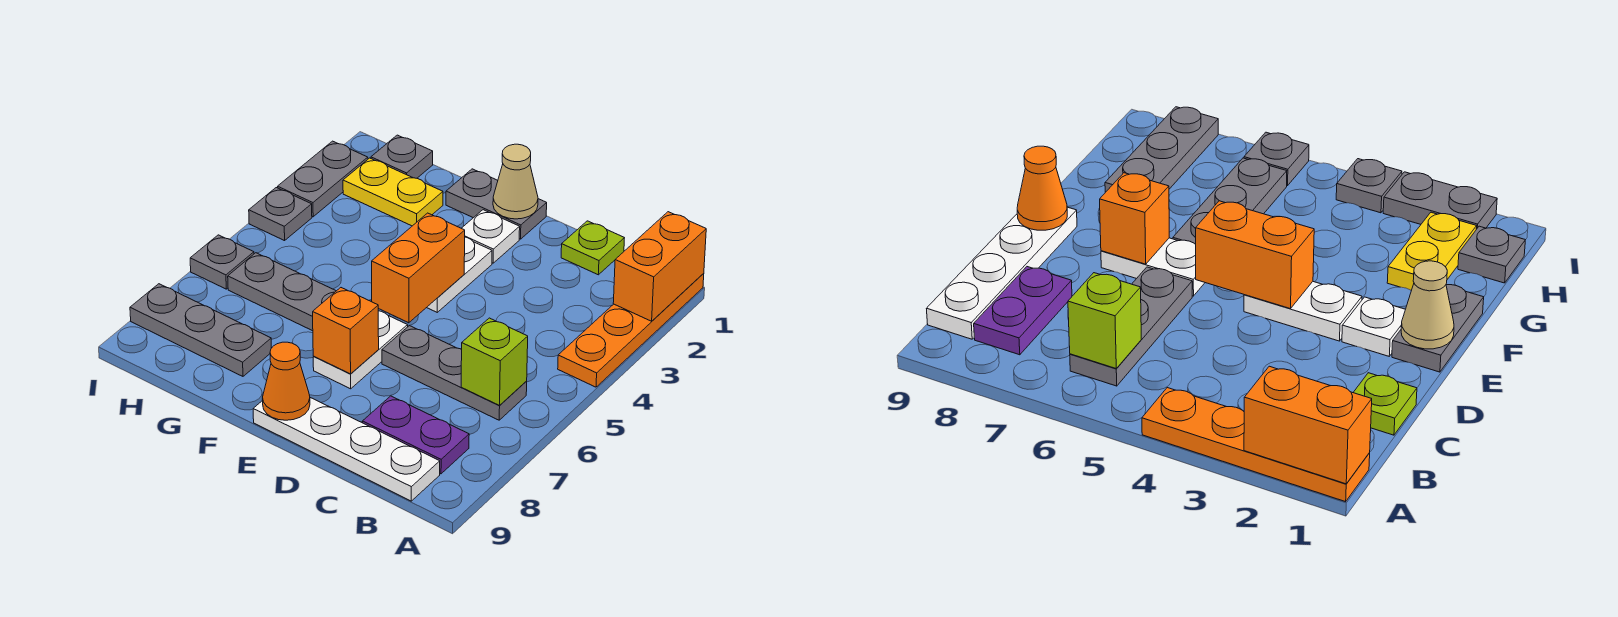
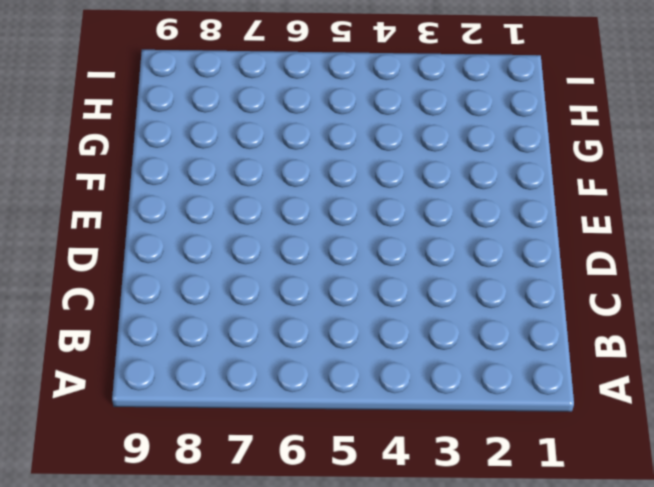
none -> orange plate A1:A4 level 1
none -> grey plate B6:D6 level 1
none -> purple plate B8:C8 level 1

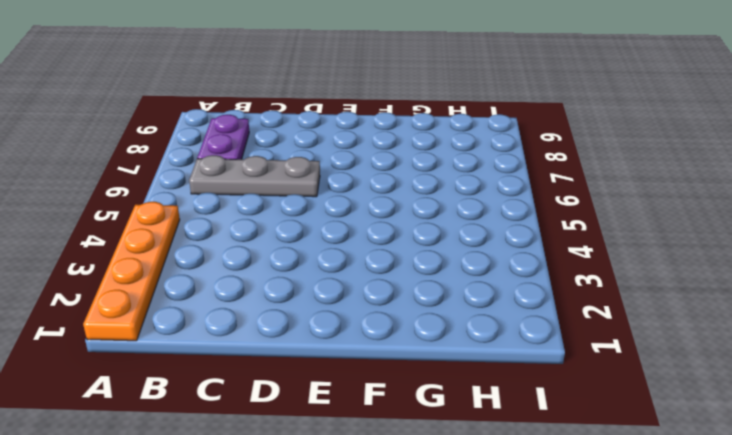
purple plate B7:B8 level 1 -> purple plate B8:C8 level 1
none -> white plate B9:E9 level 1
none -> lime plate C1 level 1
none -> grey plate E1:F1 level 1

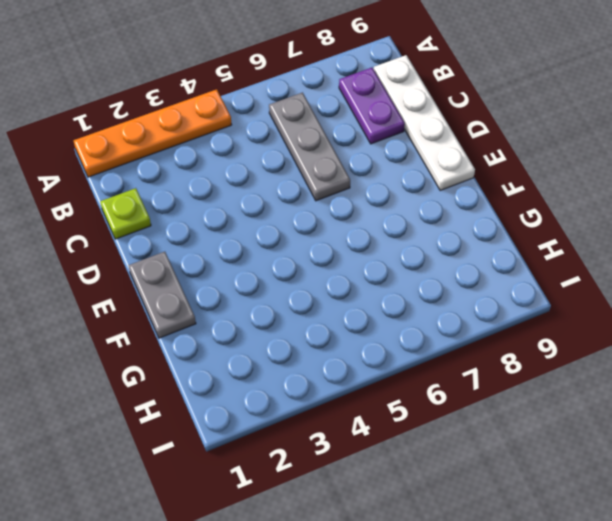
none -> white plate E2 level 1
none -> white plate E3:E4 level 1
none -> white plate E6:E7 level 1

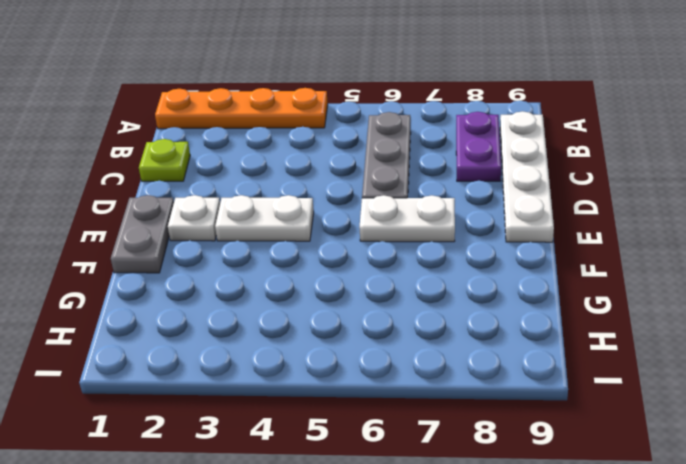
none -> grey plate F6:H6 level 1
none -> yellow plate G2:H2 level 1
none -> grey plate G8:I8 level 1

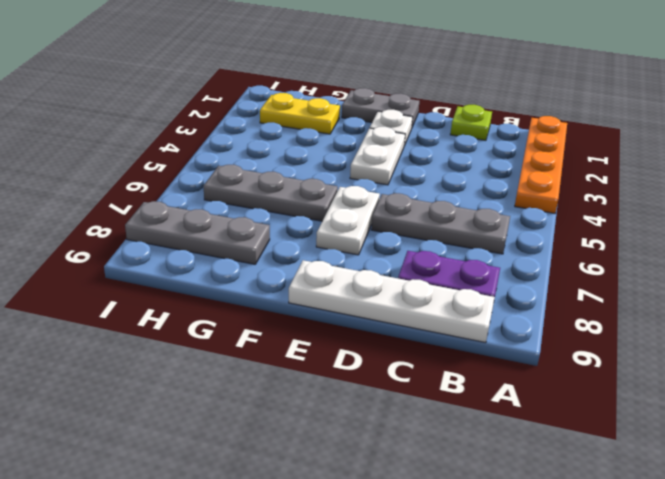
none -> grey plate H1 level 1
none -> grey plate I2:I3 level 1
none -> grey plate I4 level 1

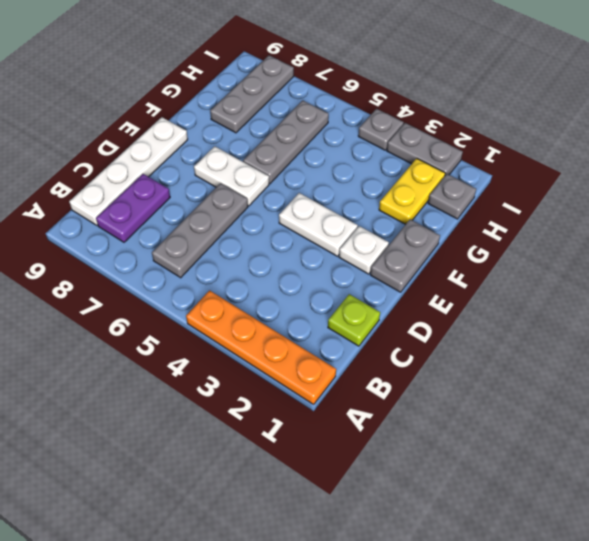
none -> grey plate I6 level 1
none -> orange brick A1:A2 level 2
none -> lime brick B6 level 2

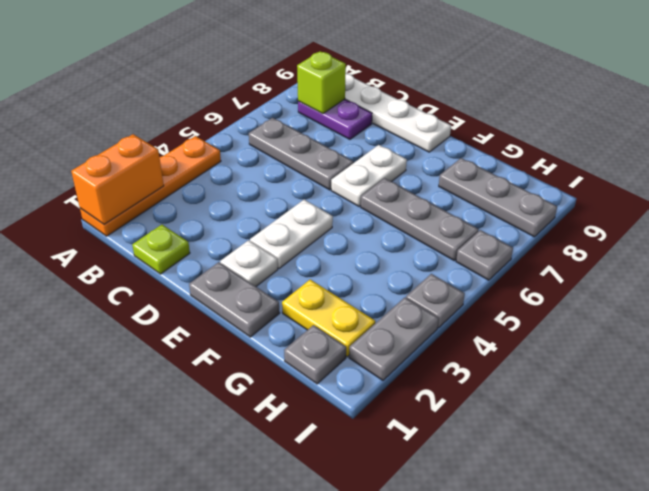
lime brick B8 level 2 -> lime brick B6 level 2
none -> tan cone E1 level 2
none -> orange brick E4:E5 level 2
none -> orange brick E7 level 2

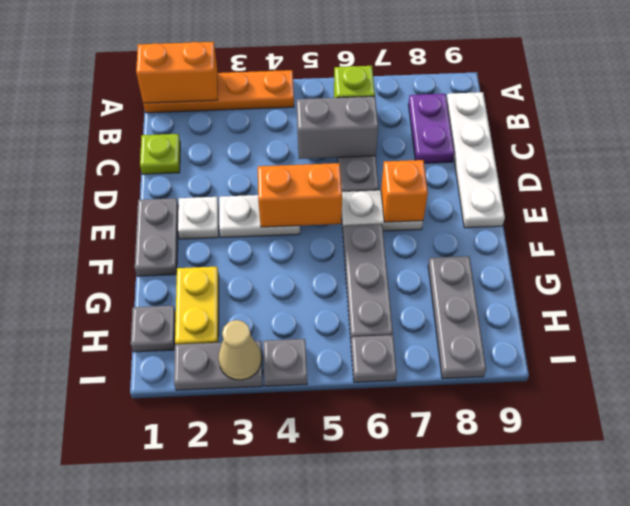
grey brick C5:C6 level 2 -> none
tan cone I3 level 2 -> tan cone E1 level 2
none -> orange cone E9 level 2

